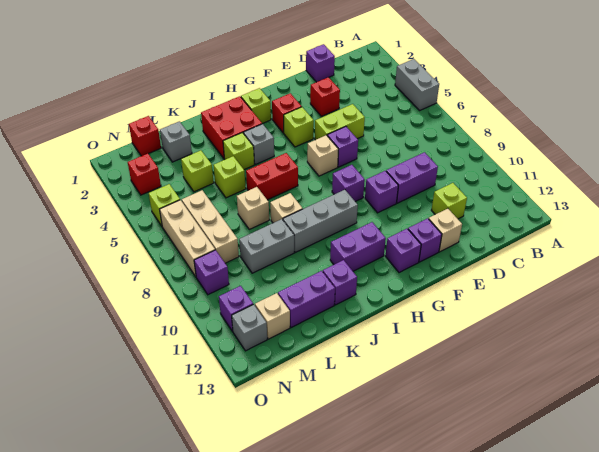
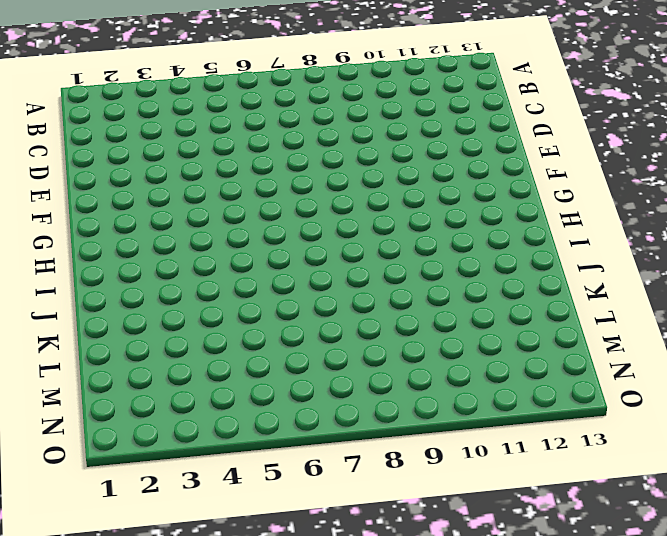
none -> grey brick A4:A5 level 1
none -> purple brick D1 level 1
none -> purple brick D9:E9 level 1
none -> lime brick D11 level 1

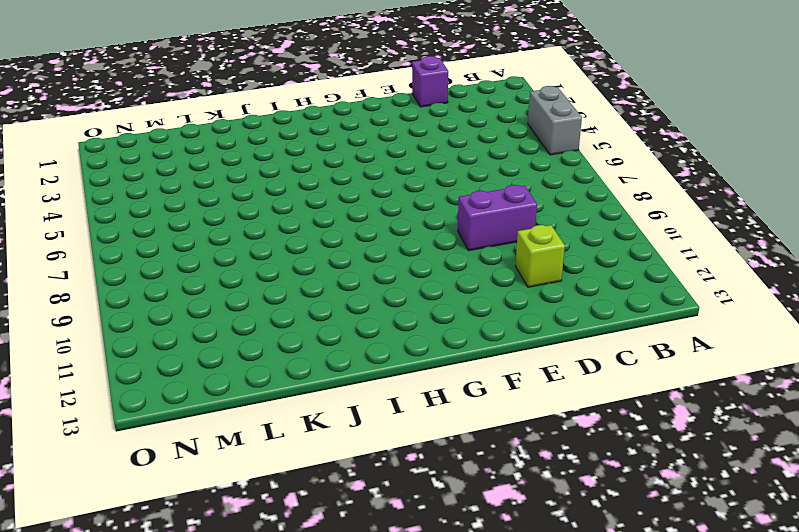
none -> red brick E3 level 1
none -> lime brick E5:F5 level 1
none -> tan brick E12 level 1
none -> purple brick F6 level 1

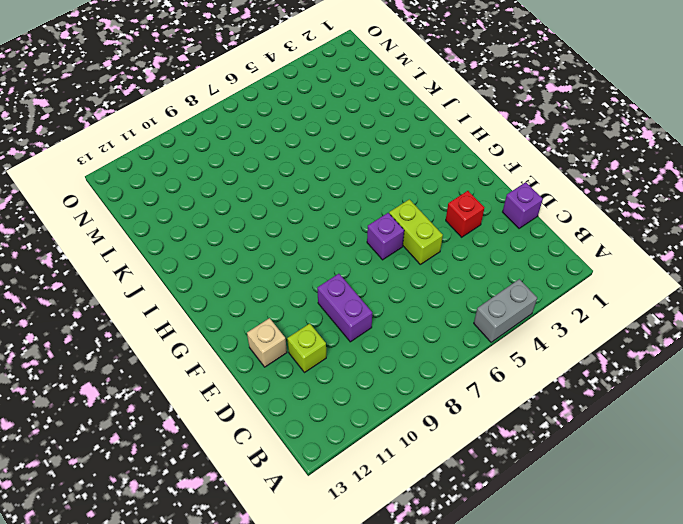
none -> purple brick F9 level 1
none -> purple brick F12 level 1
none -> red brick G3 level 1
none -> lime brick G4 level 1

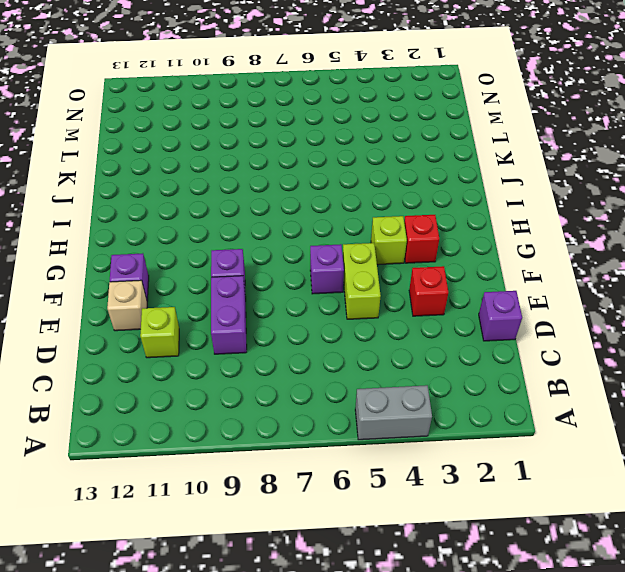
none -> tan brick G6 level 1
none -> purple brick G8 level 1
none -> purple brick G12 level 1
none -> lime brick H2 level 1

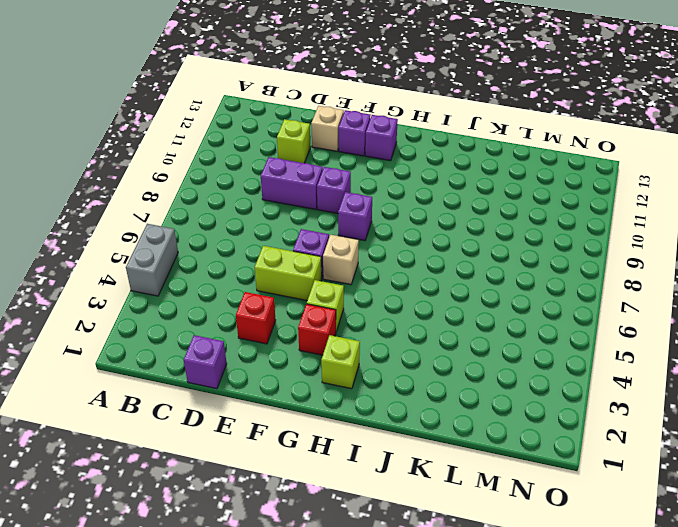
none -> grey brick H9:J9 level 1
none -> purple brick H11:I11 level 1
none -> red brick I2:J3 level 1
none -> grey brick I4 level 1

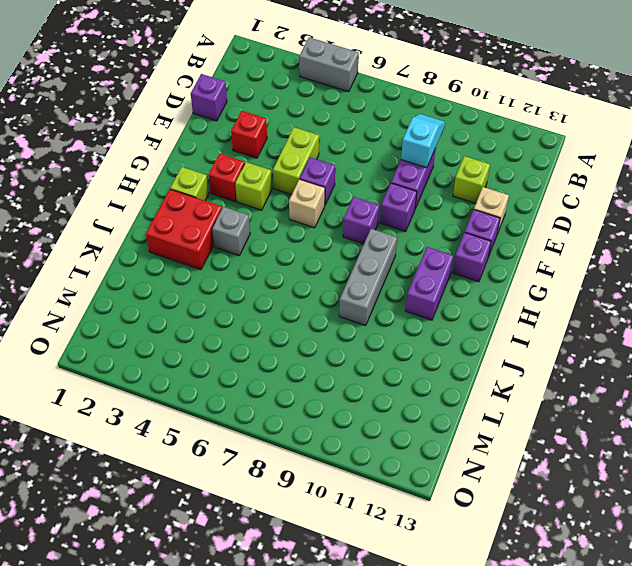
cyan slope C9:D9 level 2 top D -> none
none -> red brick I6:J6 level 1
none -> lime brick J4 level 1
none -> tan brick J8 level 1
none -> purple brick J12 level 1

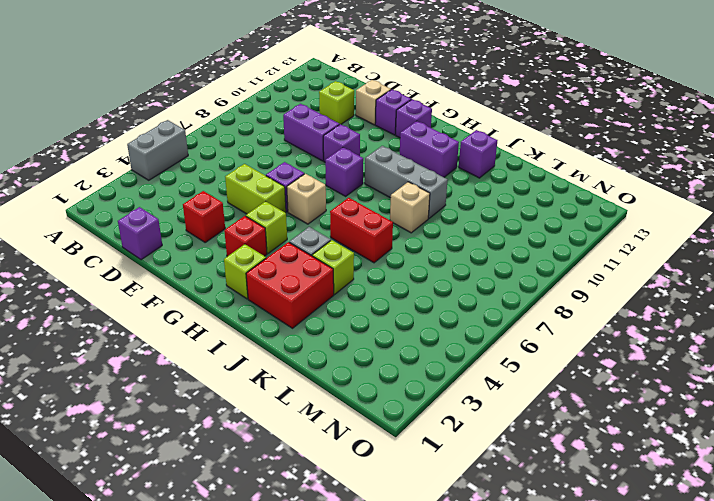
none -> lime brick K5 level 1
none -> tan brick K7 level 1
none -> grey brick K9:L9 level 1
none -> purple brick K12:L12 level 1

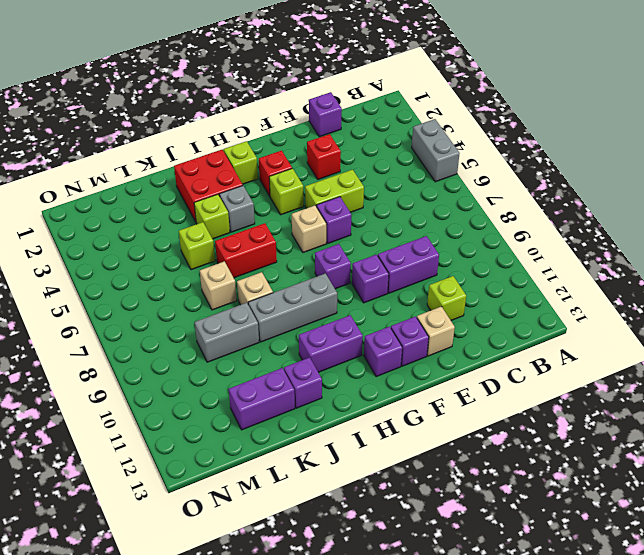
none -> grey brick L2 level 1
none -> lime brick L4 level 1
none -> red brick M1 level 1
none -> tan brick M6:M8 level 1

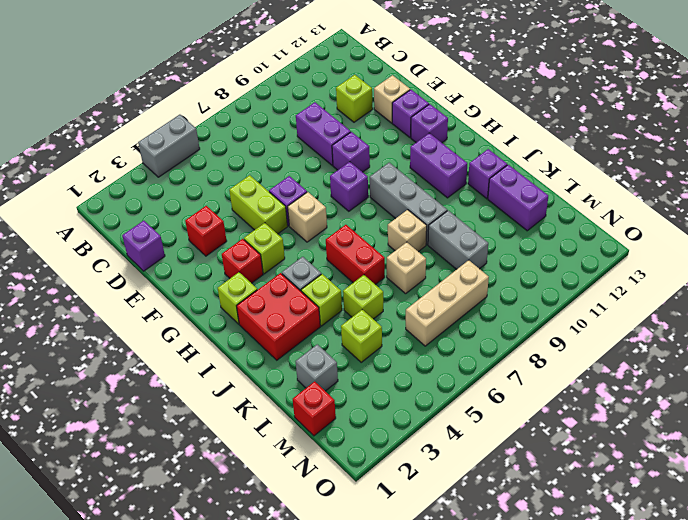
none -> tan brick M12 level 1
none -> red brick N3 level 1
none -> lime brick N5 level 1
none -> tan brick N6:N8 level 1

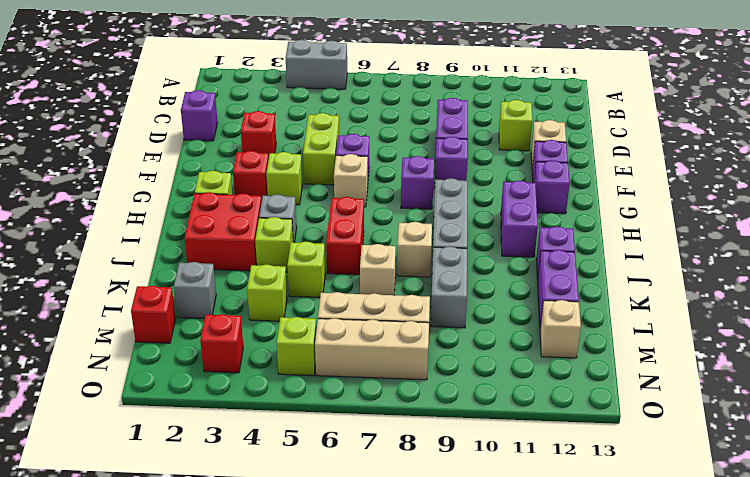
none -> purple brick N9 level 1
none -> purple brick N11 level 1
none -> grey brick N12 level 1

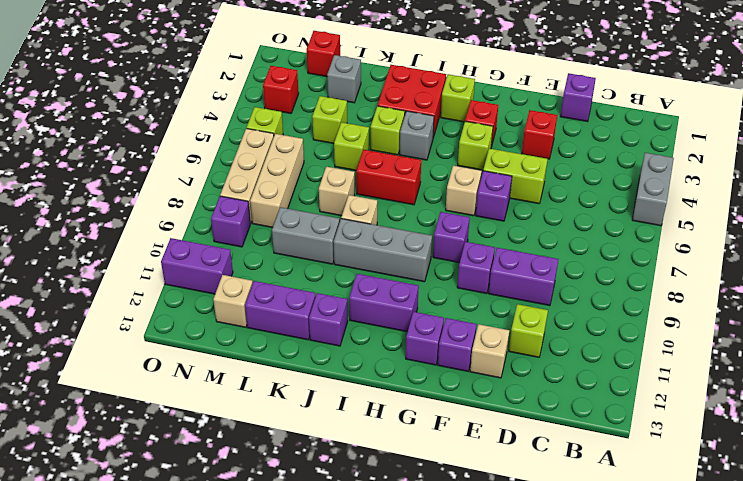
purple brick N11:O11 level 1 -> purple brick N11 level 1
none -> grey brick N12 level 1

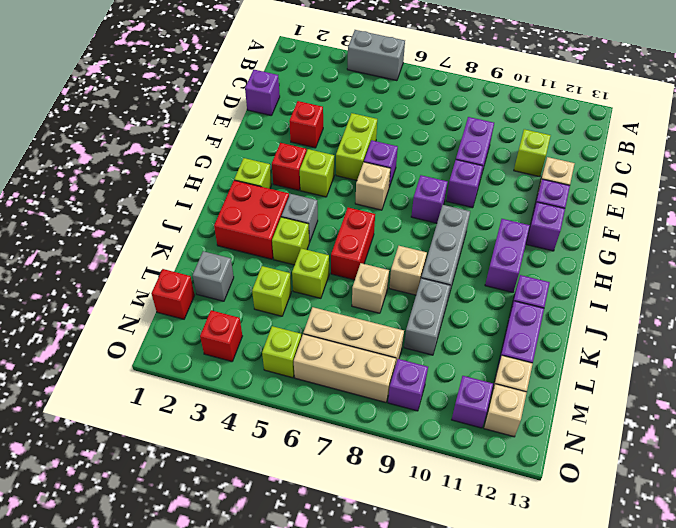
tan brick N12 level 1 -> grey brick N12 level 1

